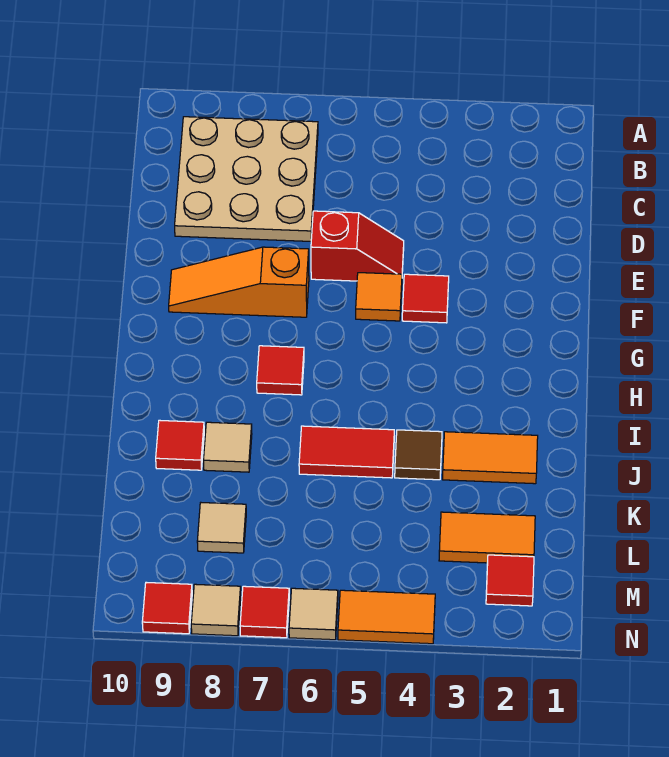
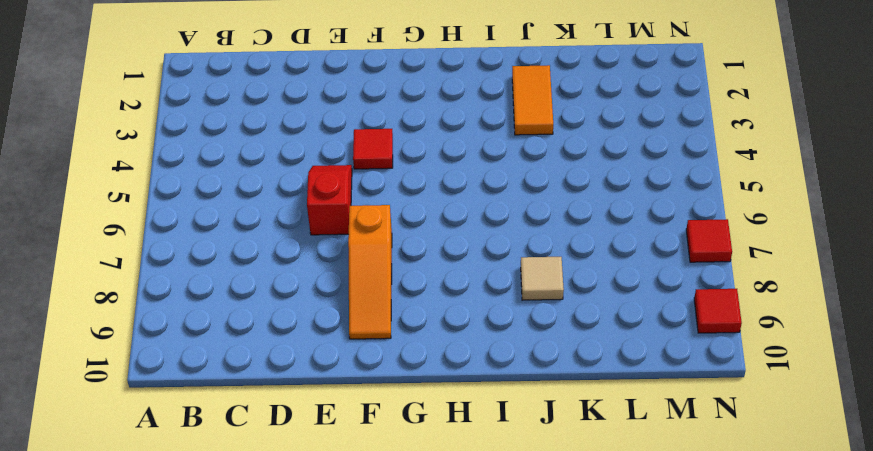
none -> tan plate B7:D9 level 1
none -> orange tile F5 level 1
none -> red tile H7 level 1

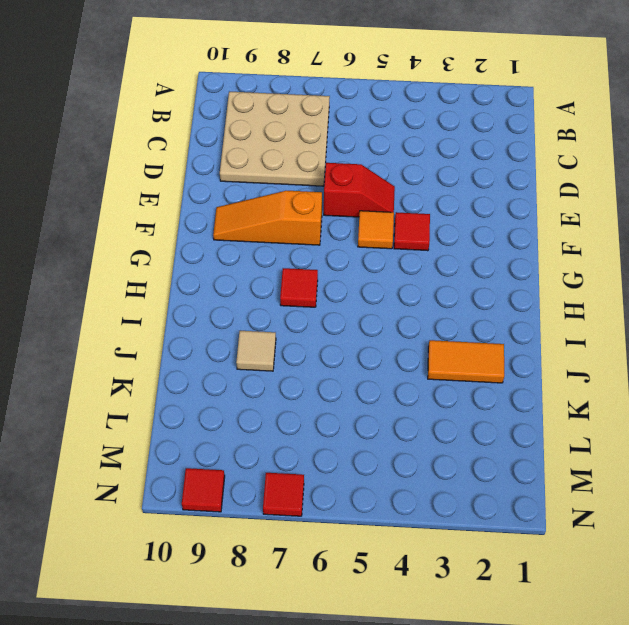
none -> brown tile J4 level 1
none -> red tile J5:J6 level 1
none -> red tile J9 level 1

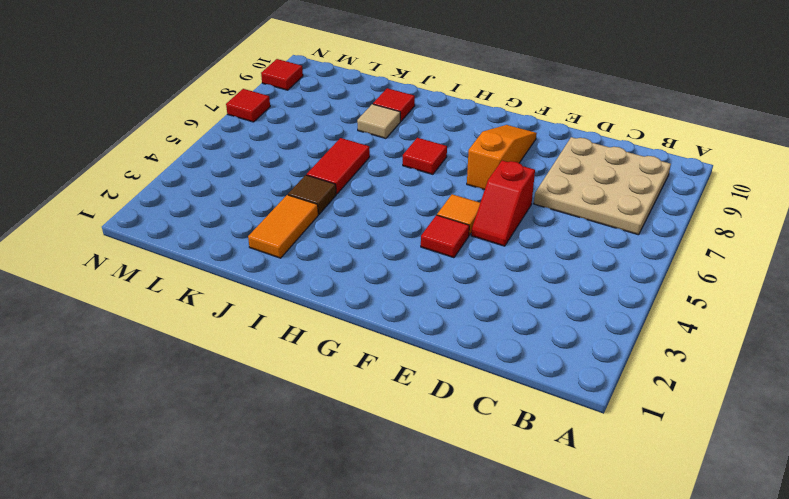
none -> orange tile L2:L3 level 1
none -> tan tile L8 level 1
none -> red tile M2 level 1

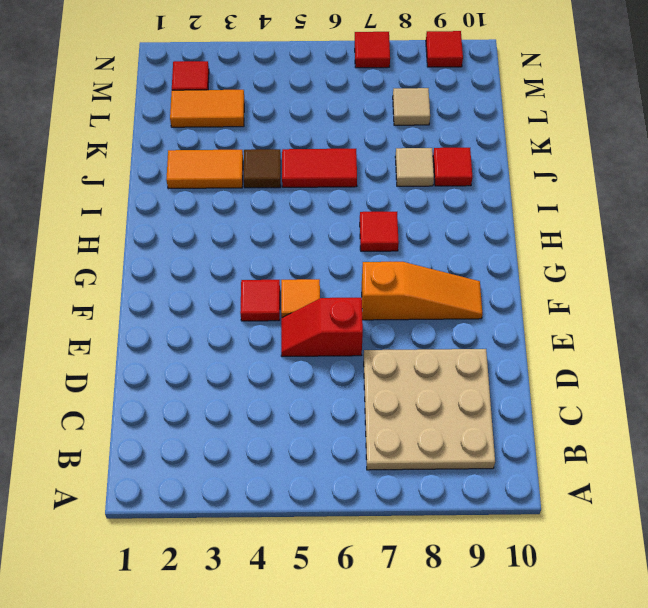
none -> orange tile N4:N5 level 1
none -> tan tile N6 level 1
none -> tan tile N8 level 1

